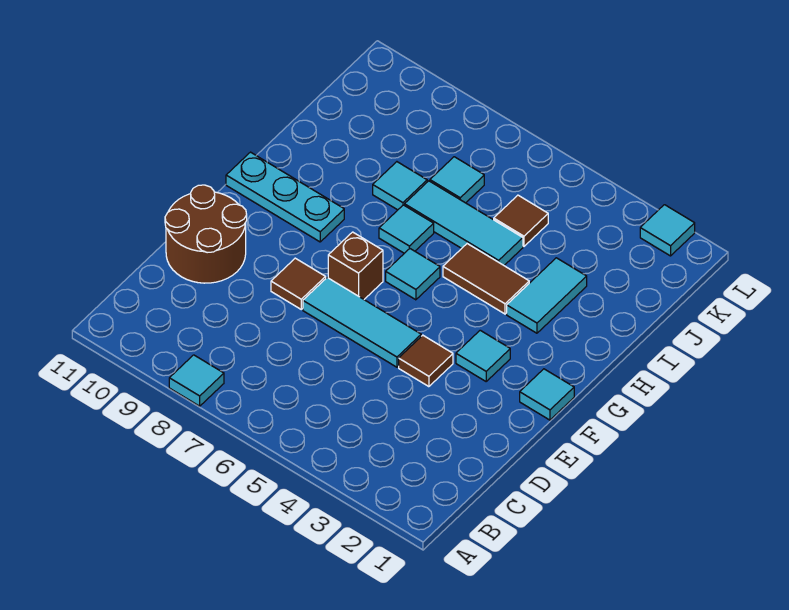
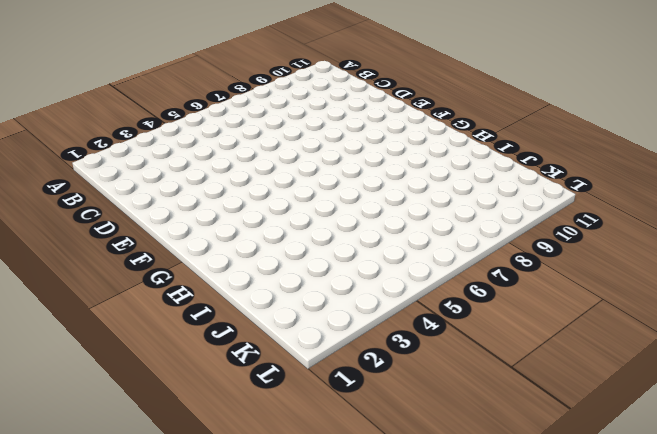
none -> cyan tile A8 level 1
none -> brown round brick D10:E11 level 1
none -> brown tile E4 level 1

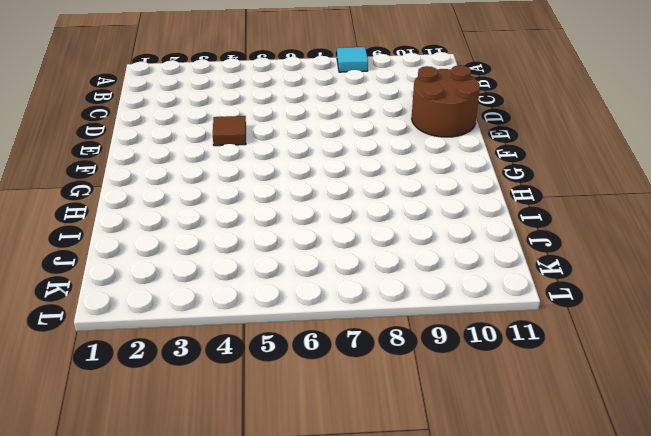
none -> cyan tile E5:E7 level 1
none -> brown tile E8 level 1
none -> cyan tile F1 level 1

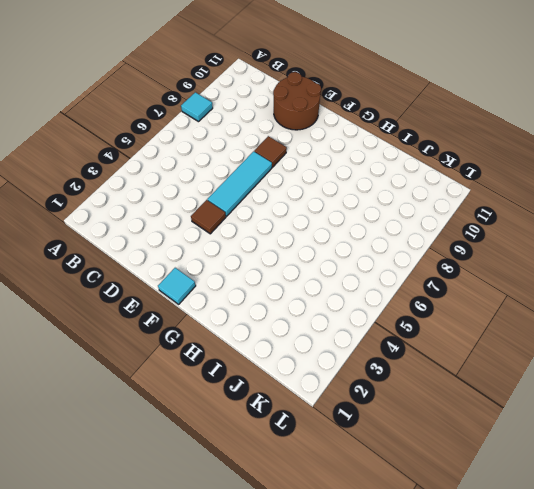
none -> cyan tile F3 level 1
none -> brown brick F7 level 1
none -> cyan tile G6 level 1

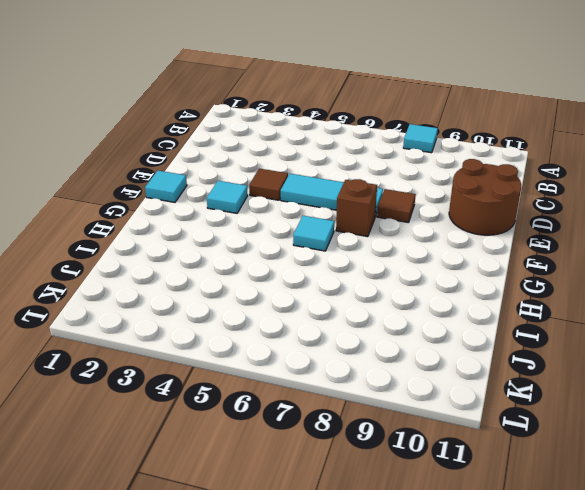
none -> cyan plate G9:G11 level 1
none -> cyan tile H3:I3 level 1
none -> brown tile H4:H5 level 1

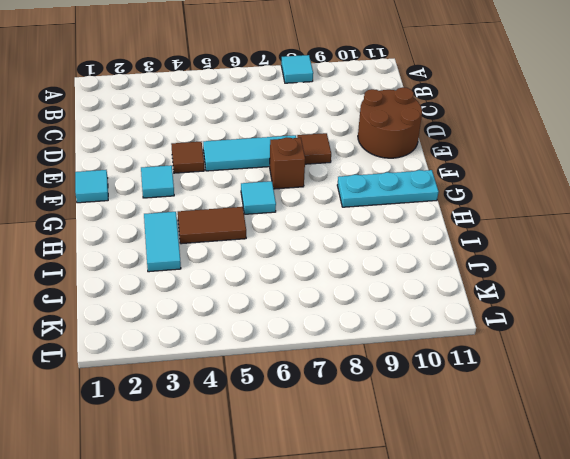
none -> cyan tile H7 level 1
none -> cyan tile I5:I7 level 1
none -> cyan tile I8 level 1

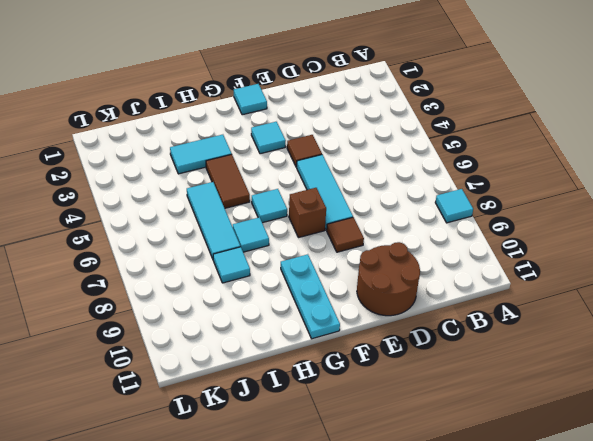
none -> brown tile J5 level 1
none -> cyan tile J7 level 1
none -> cyan tile L2 level 1

